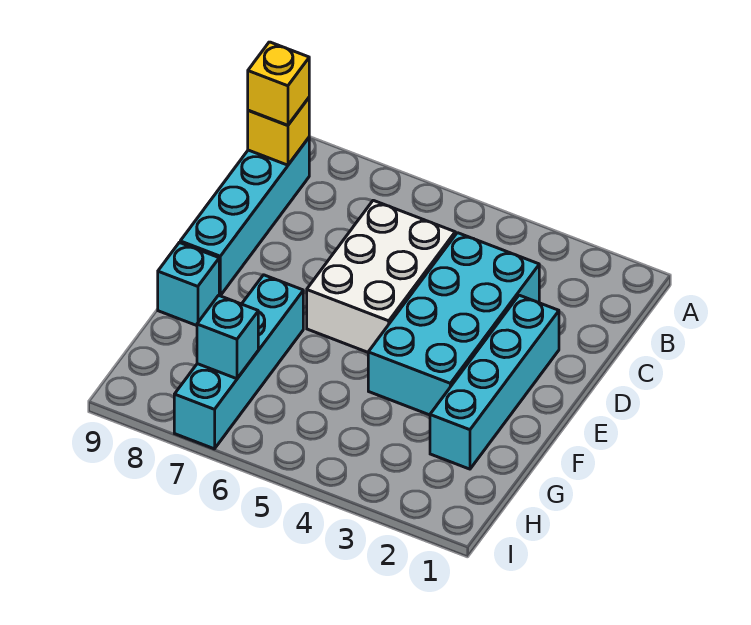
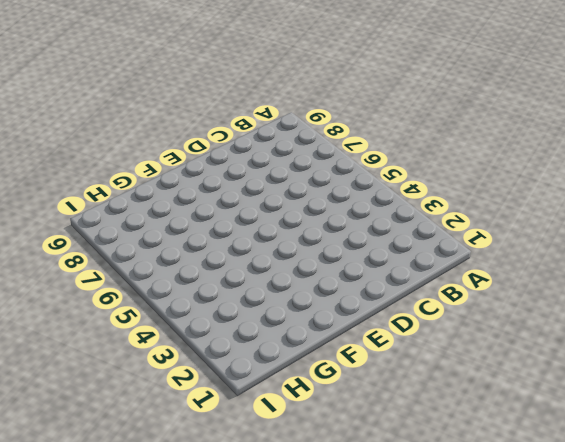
none -> cyan brick B9:E9 level 1
none -> cyan brick C3:F4 level 1

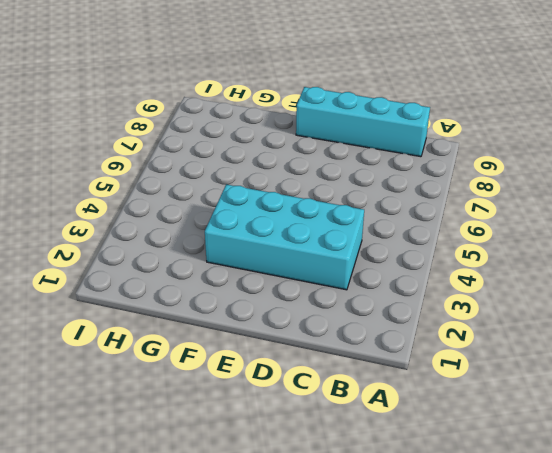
none -> white brick C5:E6 level 1
none -> cyan brick D2:G2 level 1

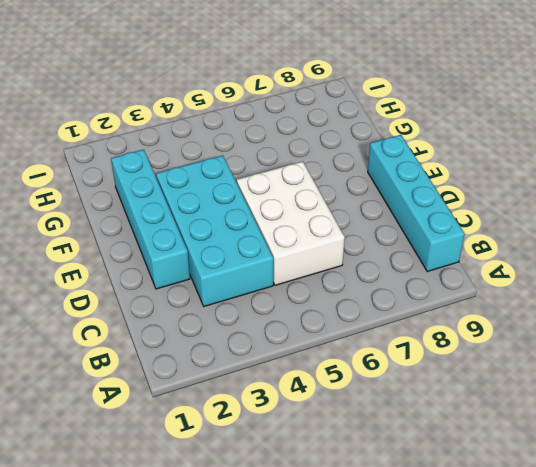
none -> cyan brick F7:I7 level 1
none -> cyan brick F9 level 1

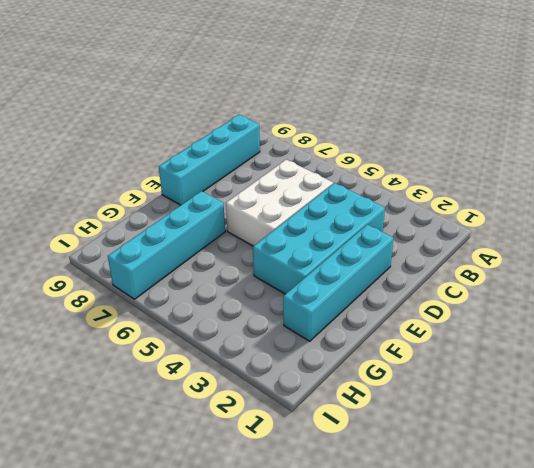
none -> cyan brick F9 level 1
none -> yellow brick B9 level 2

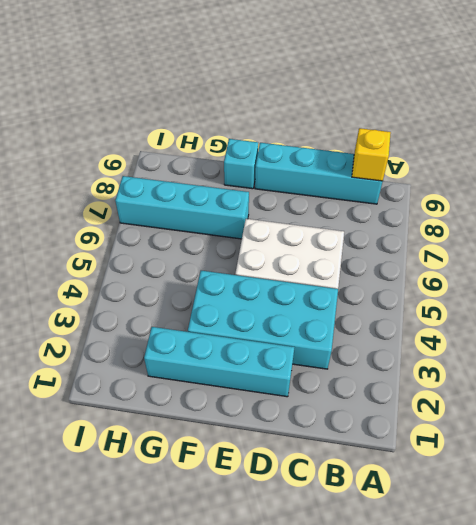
none -> cyan brick H7 level 2
none -> yellow brick B9 level 3

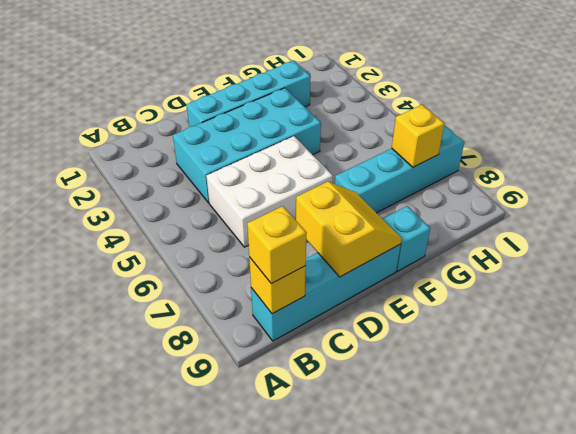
yellow slope D8:E9 level 2 top D -> none
yellow brick H7 level 2 -> cyan brick H7 level 2

